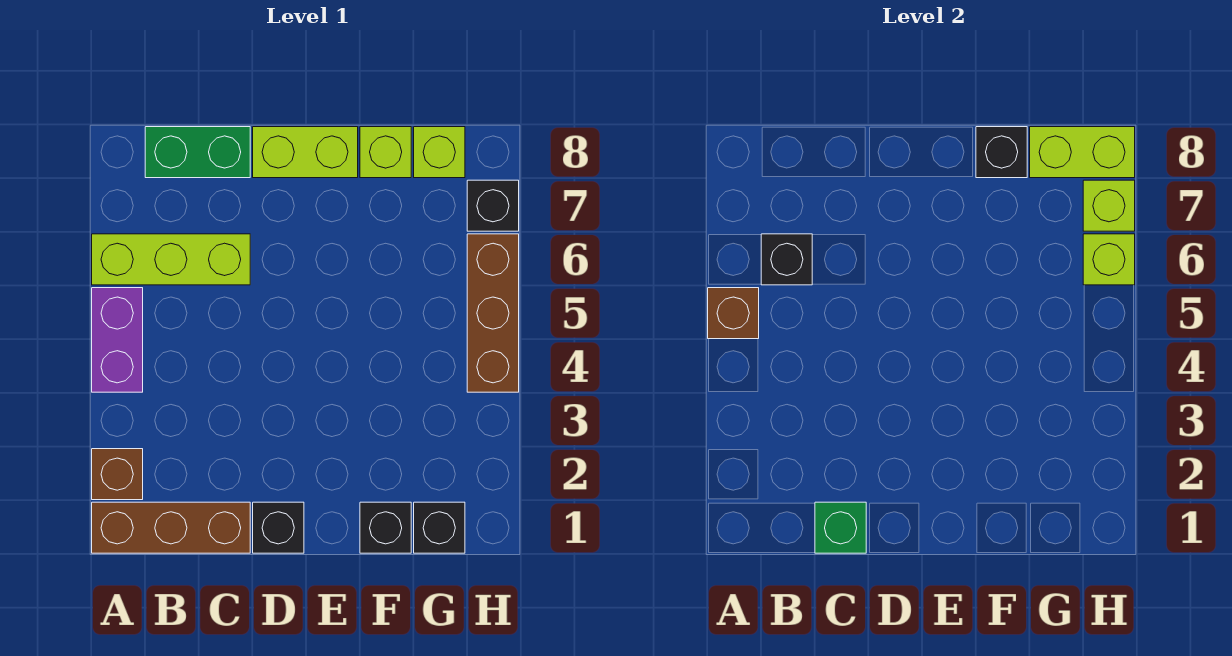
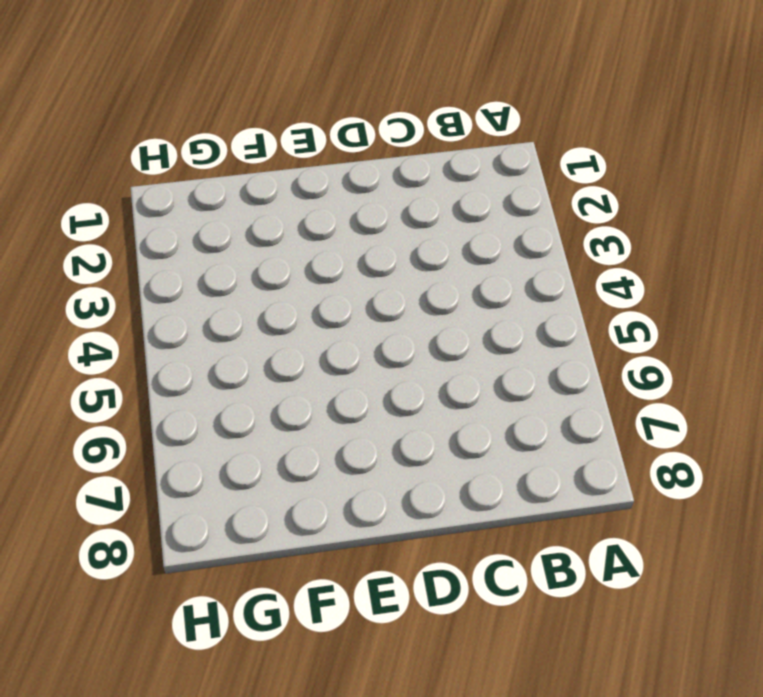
none -> brown brick A1:C1 level 1
none -> brown brick A2 level 1
none -> purple brick A4:A5 level 1

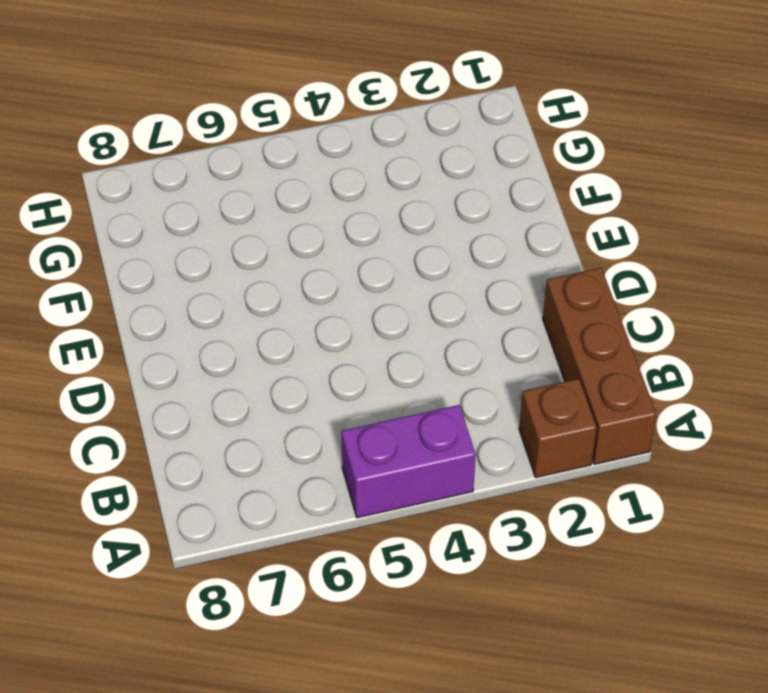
none -> lime brick A6:C6 level 1
none -> green brick B8:C8 level 1
none -> black brick D1 level 1

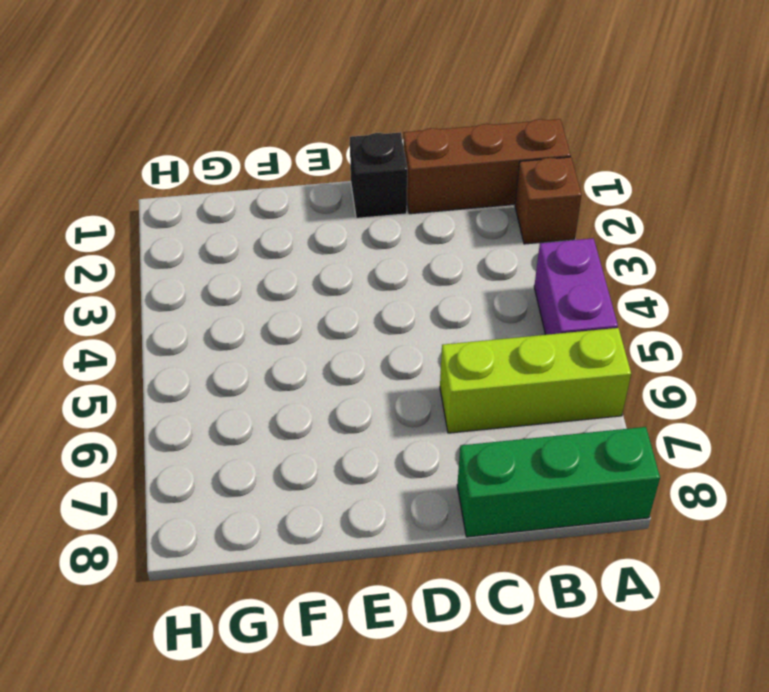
green brick A8:C8 level 1 -> green brick B8:C8 level 1
none -> lime brick D8:E8 level 1
none -> black brick F1 level 1
none -> lime brick F8 level 1

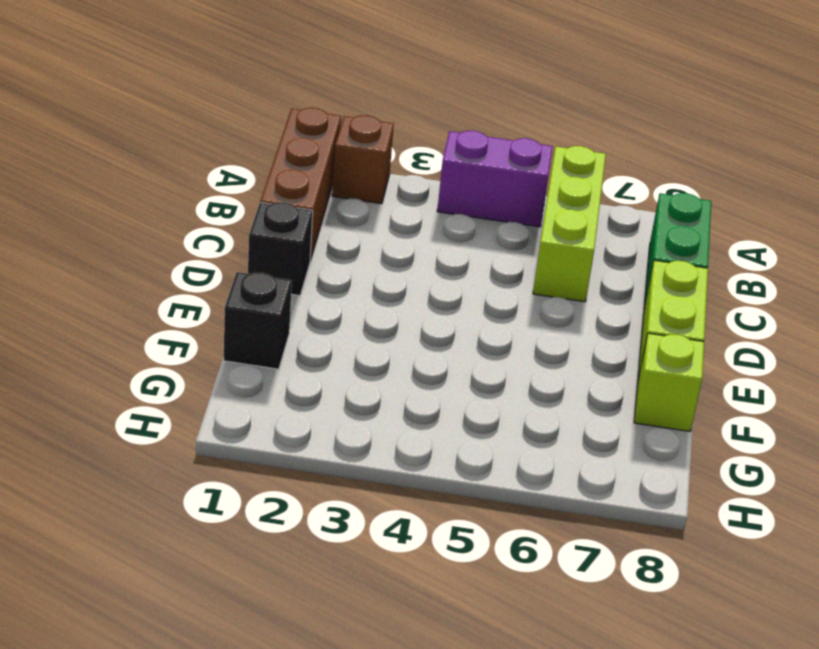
none -> black brick G1 level 1
none -> lime brick G8 level 1
none -> brown brick H4:H6 level 1

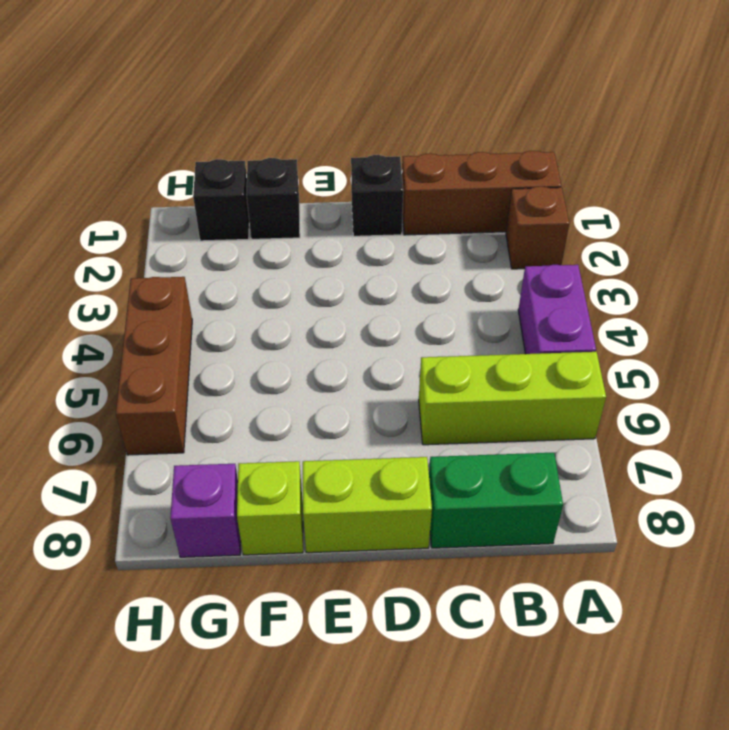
purple brick G8 level 1 -> lime brick G8 level 1
none -> black brick H7 level 1
none -> brown brick A5 level 2
none -> black brick B6 level 2

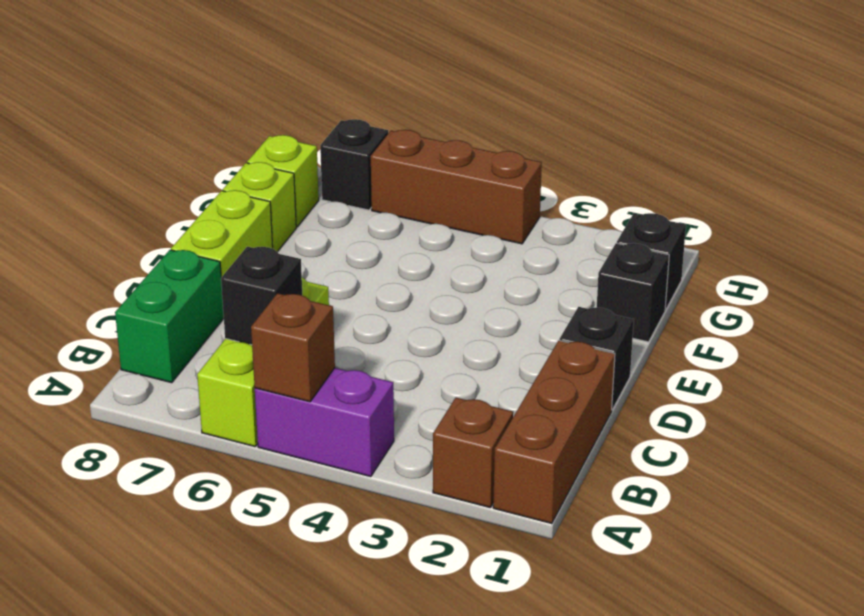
none -> green brick C1 level 2
none -> black brick F8 level 2
none -> lime brick G8:H8 level 2

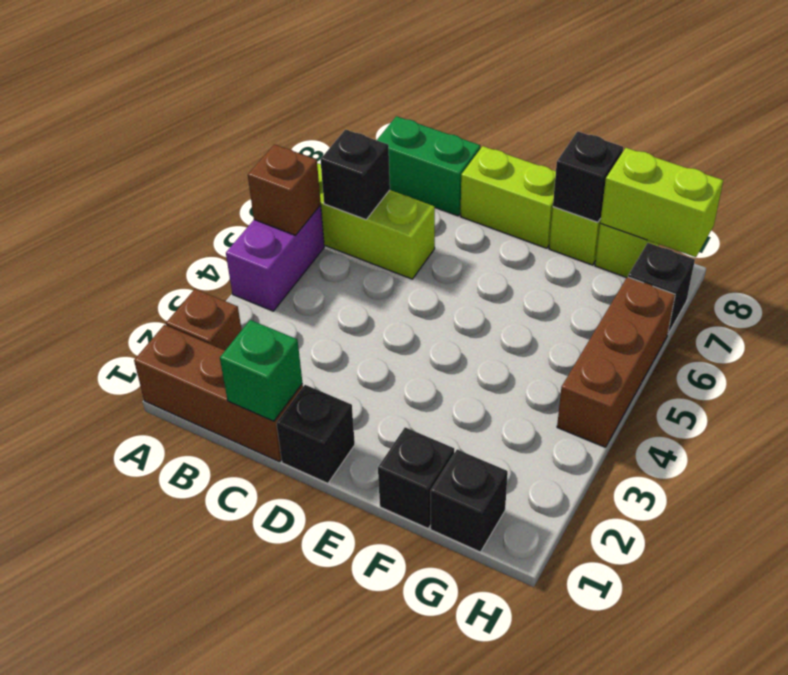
none -> lime brick H6 level 2
none -> lime brick H7 level 2

